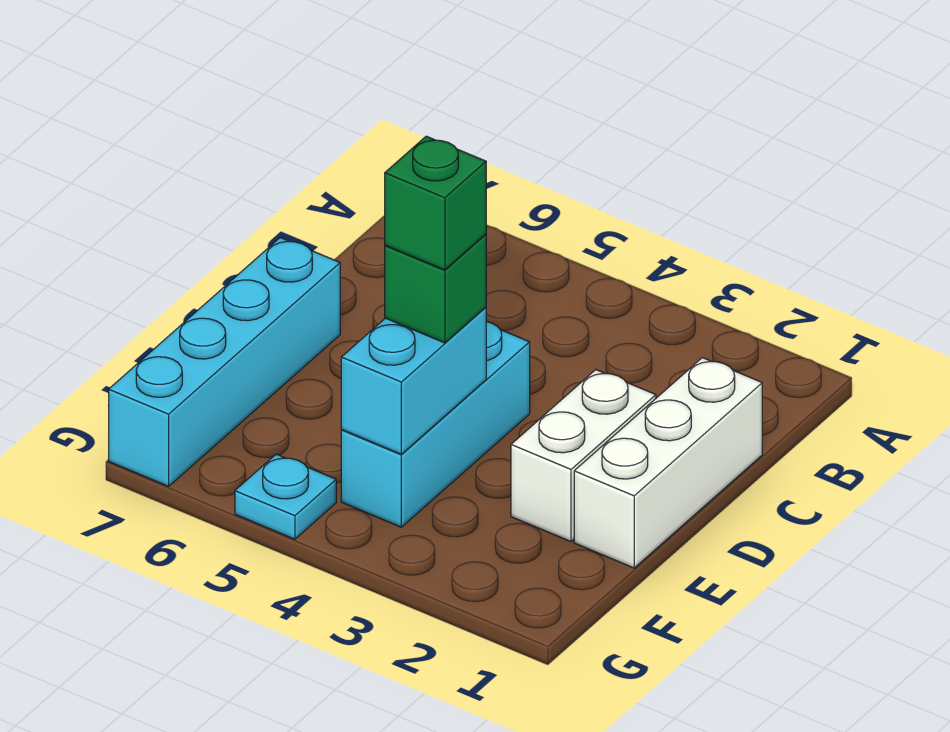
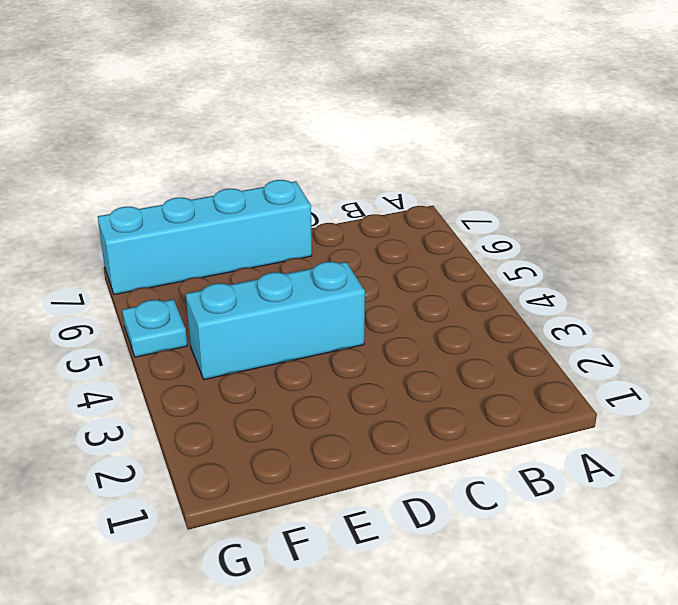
none -> white brick C1:E1 level 1
none -> white brick D2:E2 level 1

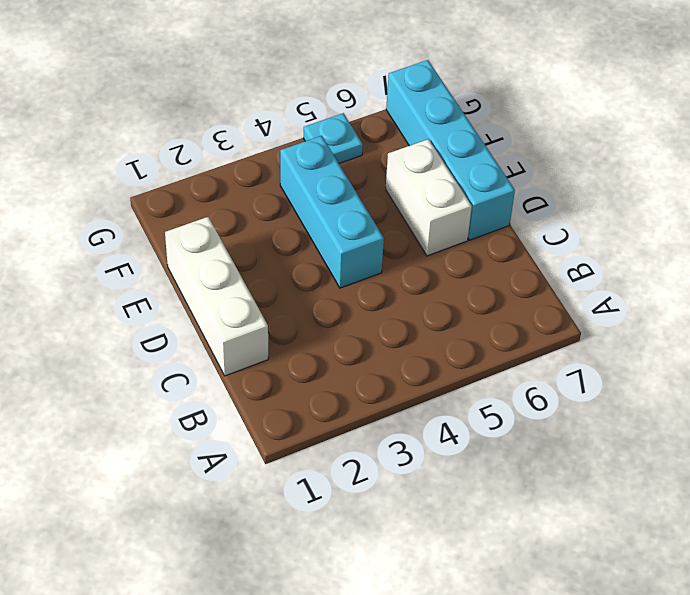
white brick D6:E6 level 1 -> white brick D2:E2 level 1
none -> cyan brick E4:F4 level 2
none -> green brick E4 level 3

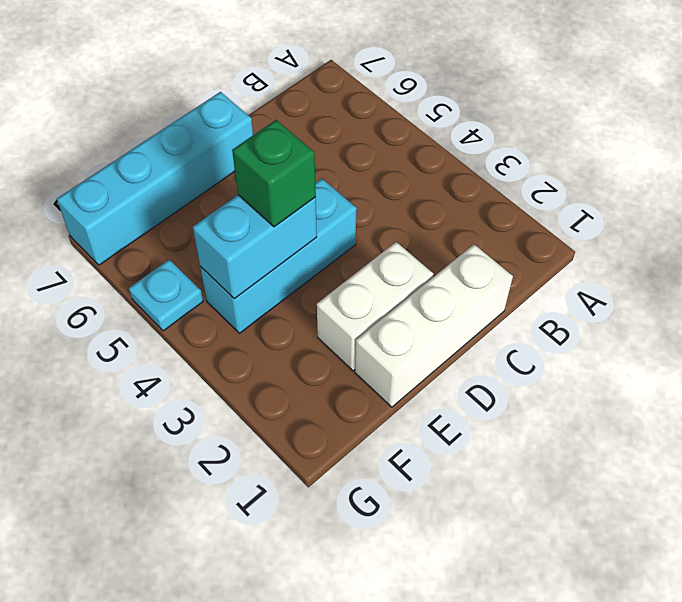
none -> green brick E4 level 4

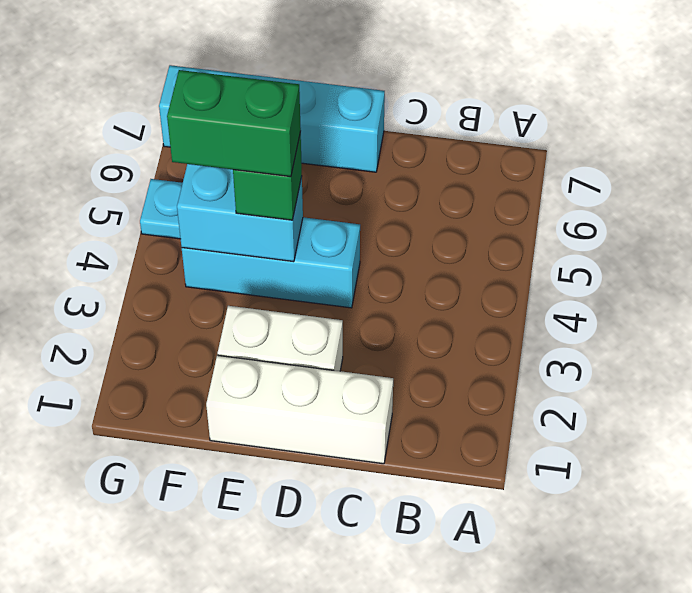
green brick E4:F4 level 4 -> green brick E4 level 4

